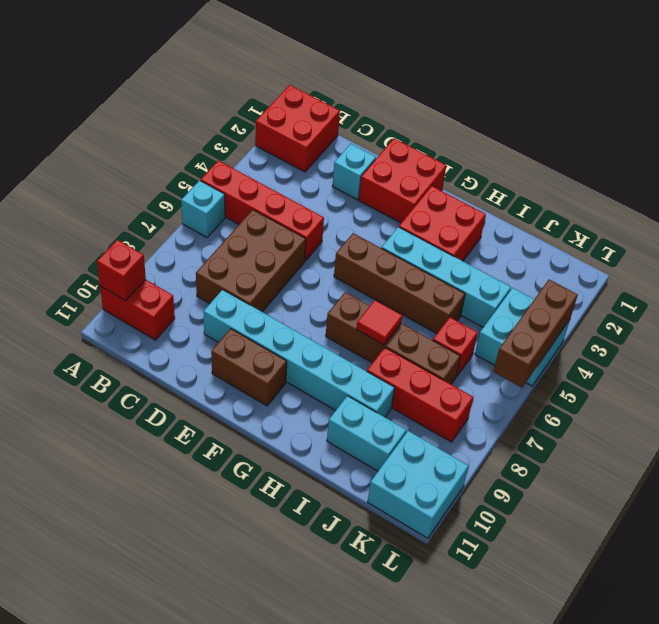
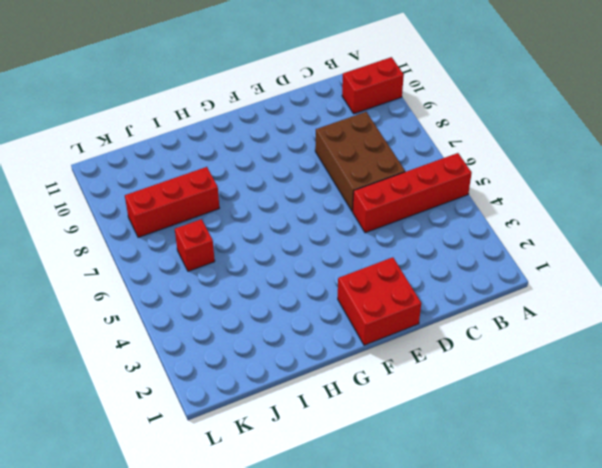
none -> red brick A1:B2 level 1
none -> cyan brick A6 level 1
none -> cyan brick D2 level 1

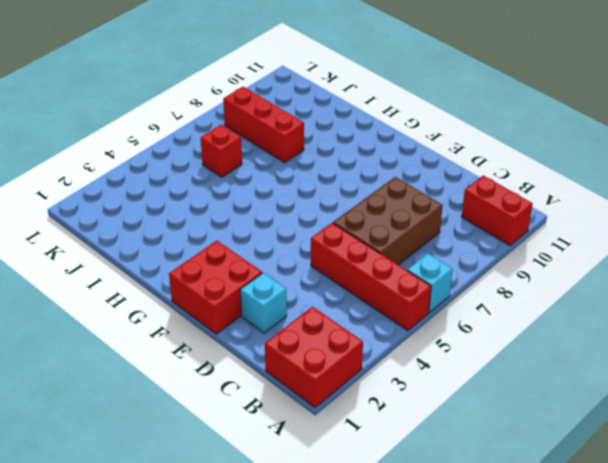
none -> cyan brick D9:I9 level 1
none -> brown brick E10:F10 level 1
none -> brown brick F5:I5 level 1

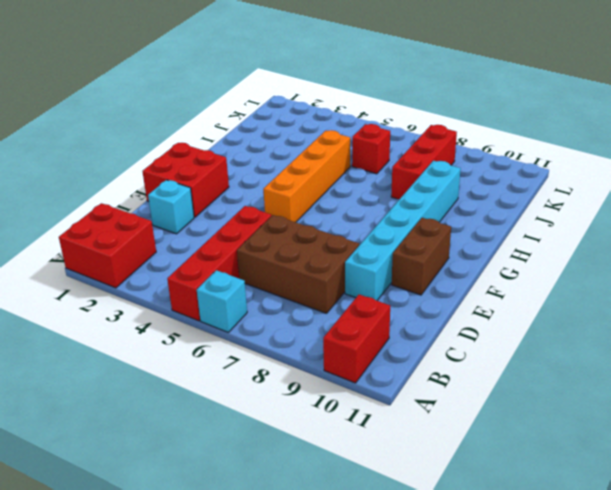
orange brick F5:I5 level 1 -> brown brick F5:I5 level 1
none -> red brick G2:H3 level 1
none -> cyan brick G4:J4 level 1
none -> brown brick G7:J7 level 1

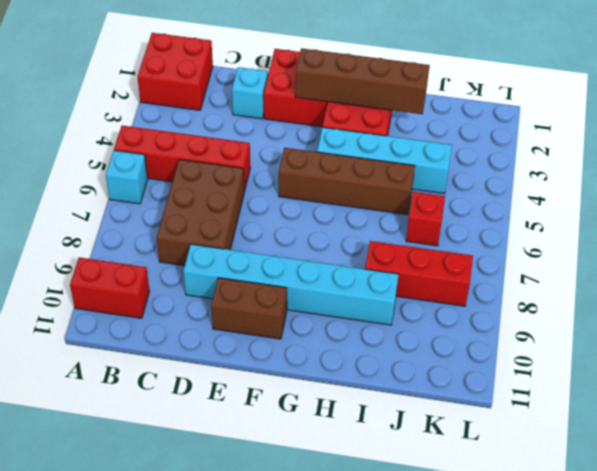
brown brick F2:I2 level 2 -> brown brick G7:J7 level 1
none -> cyan brick I10:J10 level 1
none -> cyan brick K4:L5 level 1
none -> cyan brick K10:L11 level 1

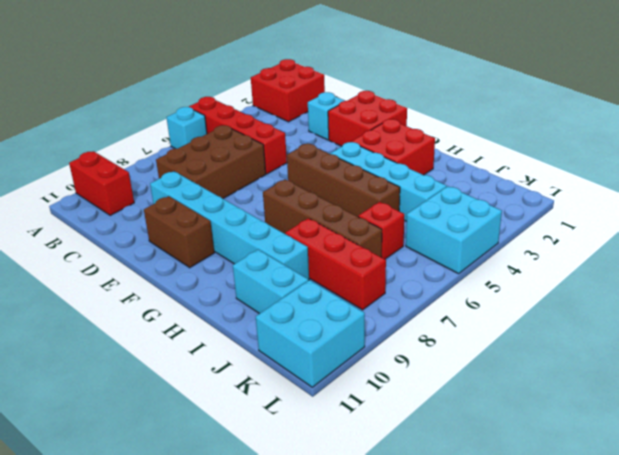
none -> red brick A10 level 2
none -> red tile H7 level 2
none -> brown brick L4:L6 level 2

